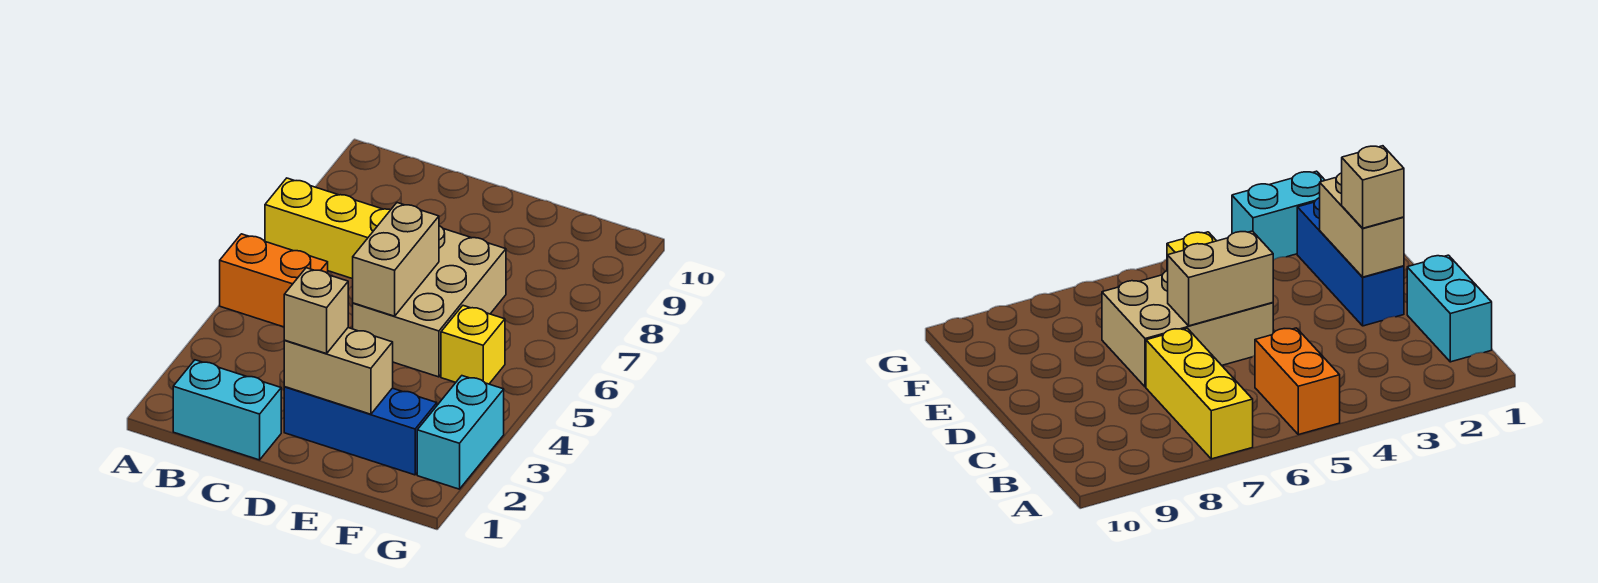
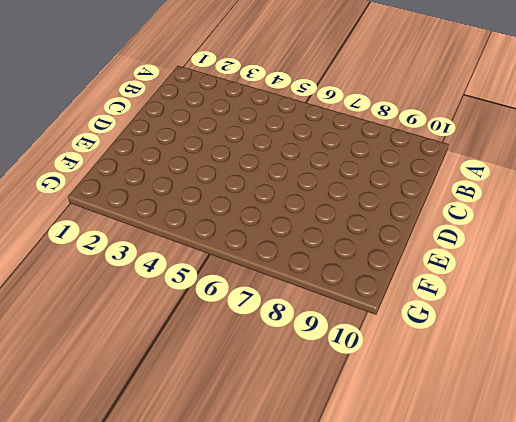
none -> orange brick A5:B5 level 1
none -> yellow brick A7:C7 level 1

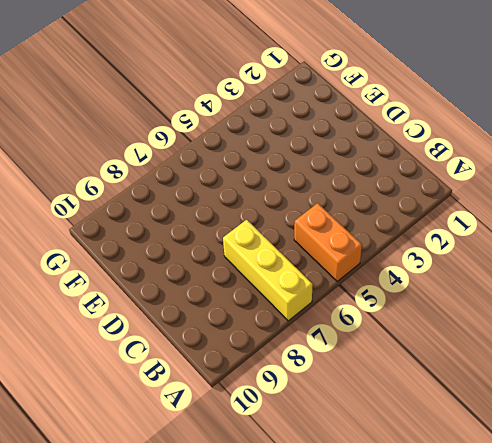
none -> cyan brick B1:C1 level 1
none -> blue brick D2:F2 level 1

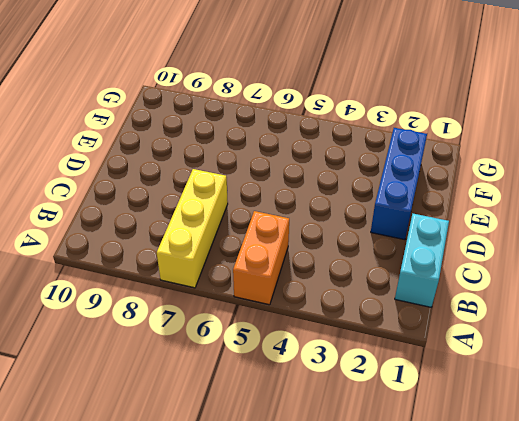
none -> tan brick D5:E7 level 1
none -> yellow brick F5 level 1

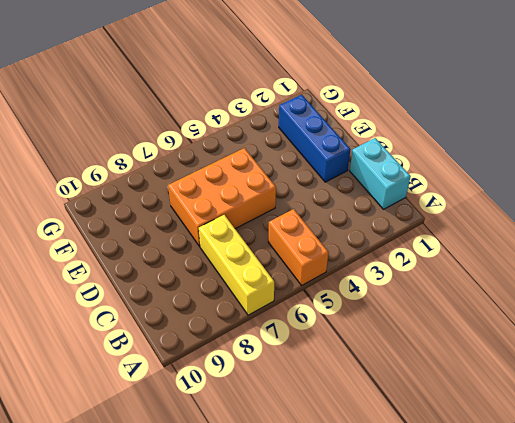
orange brick D5:E7 level 1 -> tan brick D5:E7 level 1
none -> yellow brick F5 level 1
none -> cyan brick G2:G3 level 1

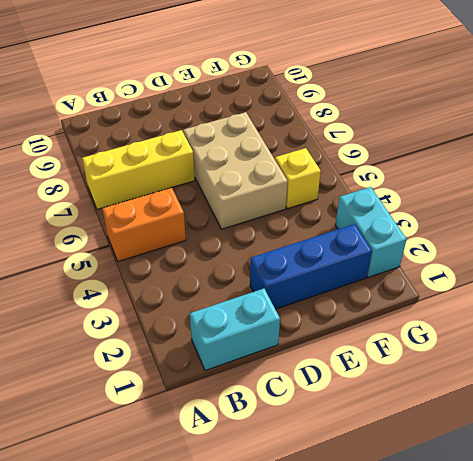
none -> tan brick D2:E2 level 2
none -> tan brick D5:D6 level 2

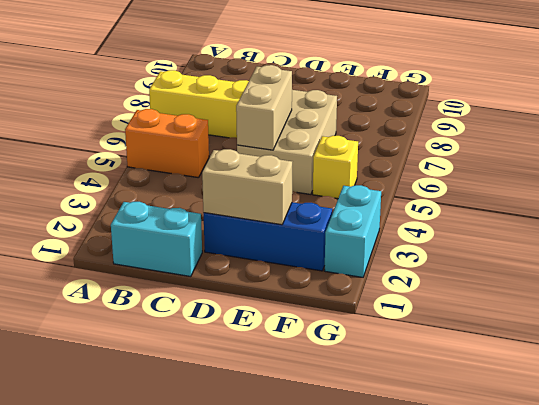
none -> tan brick D2 level 3

